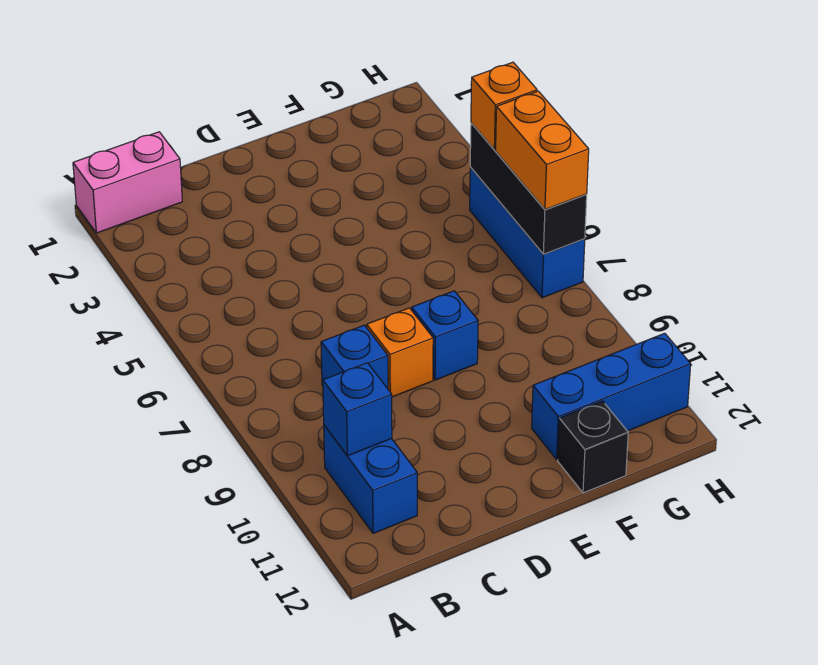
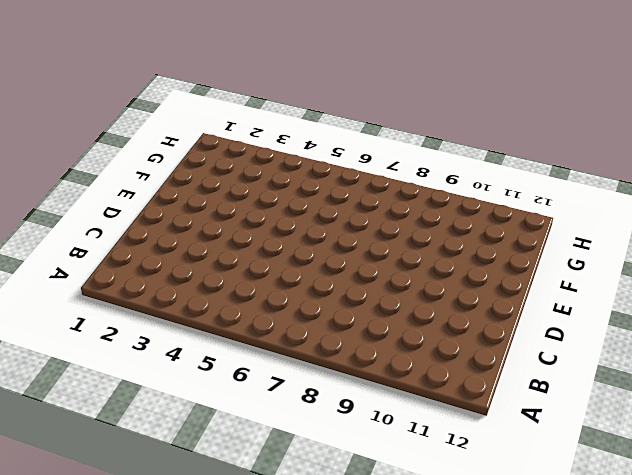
none -> pink brick A1:B1 level 1
none -> blue brick B10:B11 level 1
none -> blue brick C8 level 1

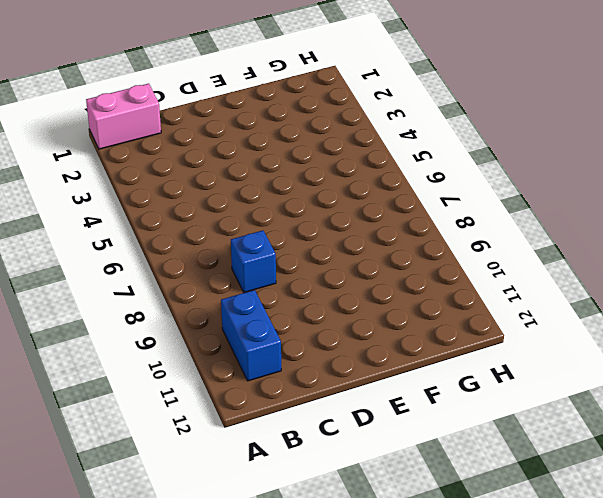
none -> orange brick D8 level 1
none -> blue brick E8 level 1
none -> blue brick F11:H11 level 1

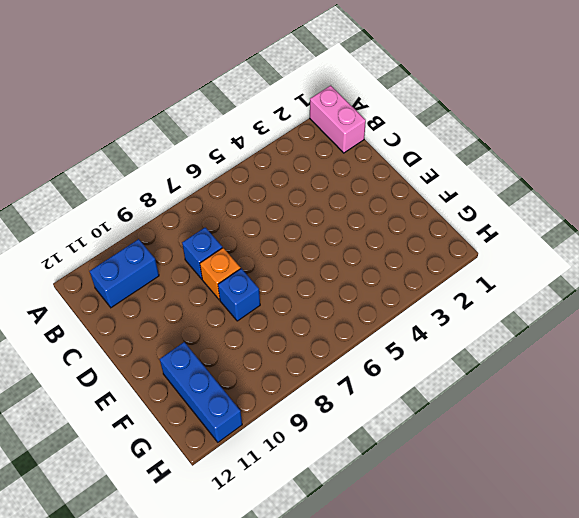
none -> black brick F12 level 1
none -> blue brick H5:H7 level 1
none -> blue brick B10 level 2

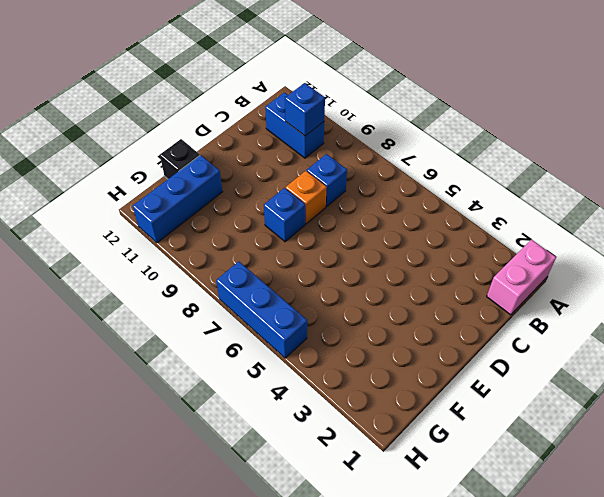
none -> black brick H5:H7 level 2
none -> orange brick H5 level 3
none -> orange brick H6:H7 level 3

